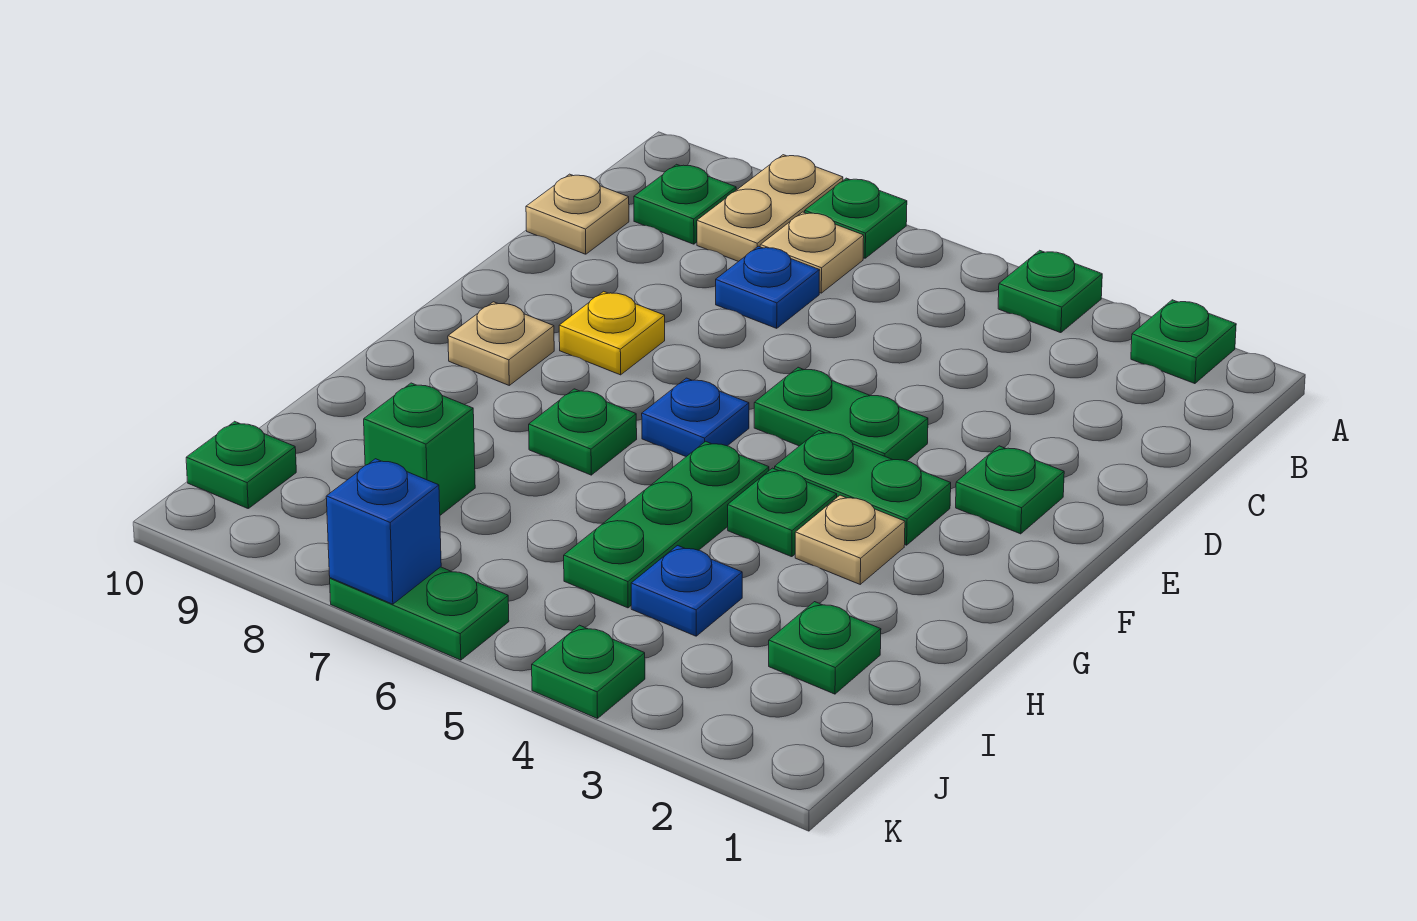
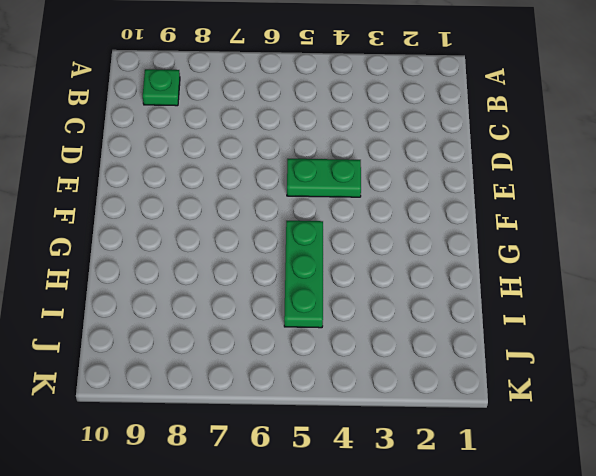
none -> green plate A2 level 1
none -> green plate A4 level 1
none -> green plate A7 level 1

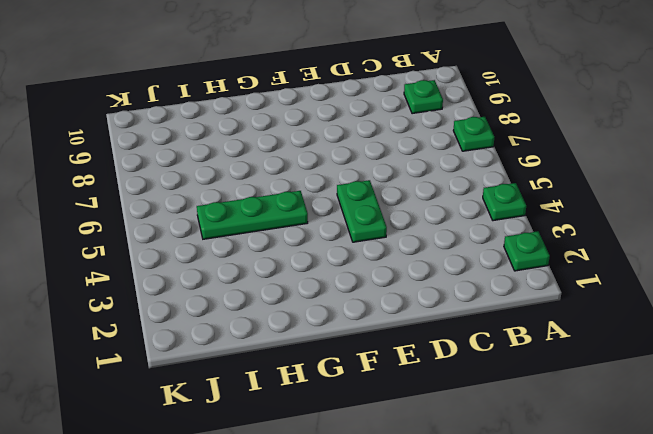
none -> tan plate A8:B8 level 1
none -> tan plate B7 level 1
none -> blue plate C7 level 1

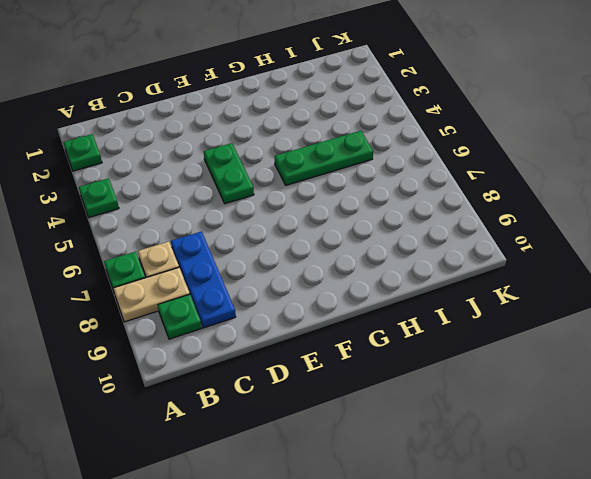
blue plate C7:C9 level 1 -> blue plate C7 level 1
none -> tan plate C10 level 1
none -> green plate E2 level 1
none -> yellow plate E8 level 1

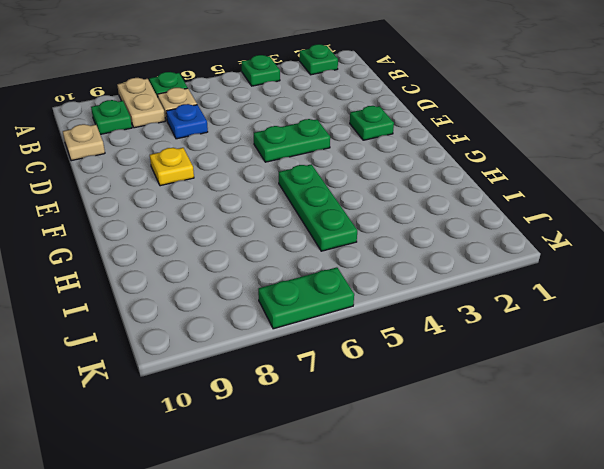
none -> green plate F3:F4 level 1
none -> blue plate F6 level 1
none -> tan plate F9 level 1

